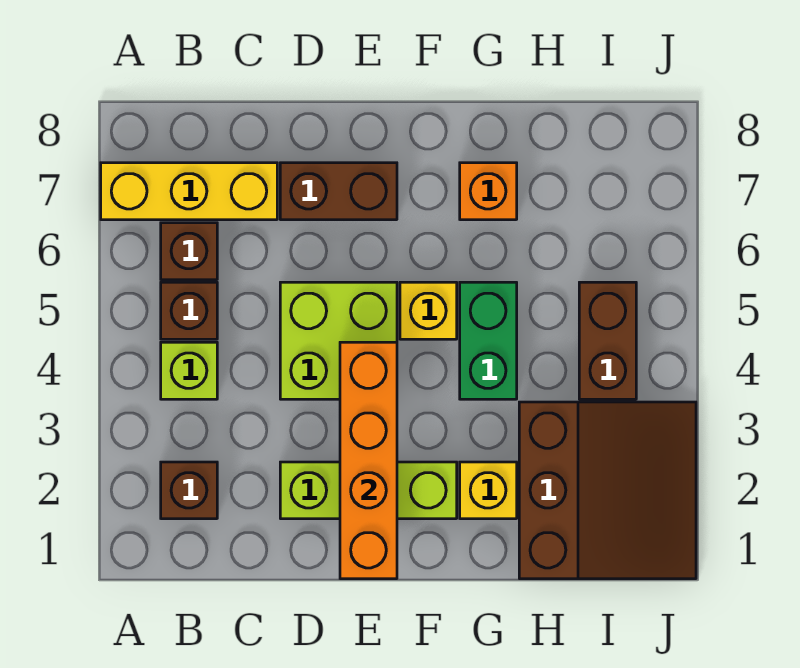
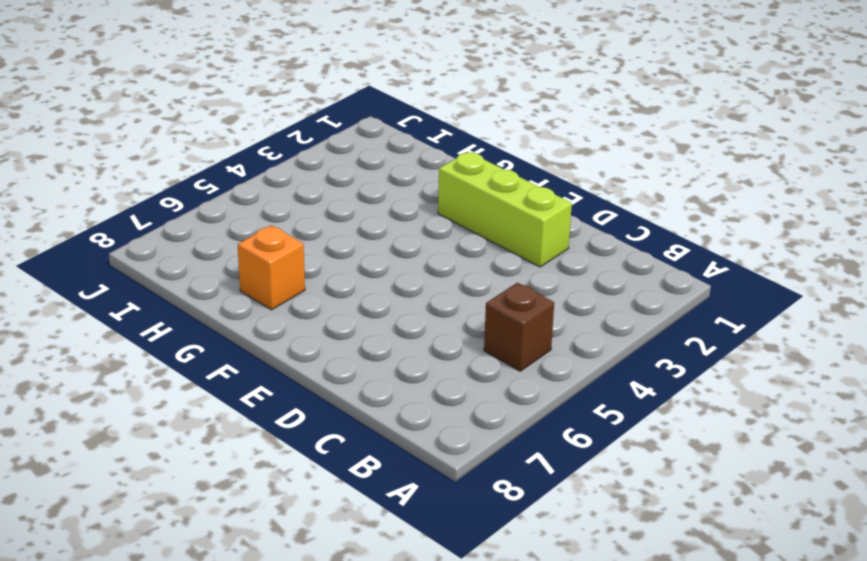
none -> yellow brick A7:C7 level 1
none -> brown brick B2 level 1
none -> lime brick B4 level 1

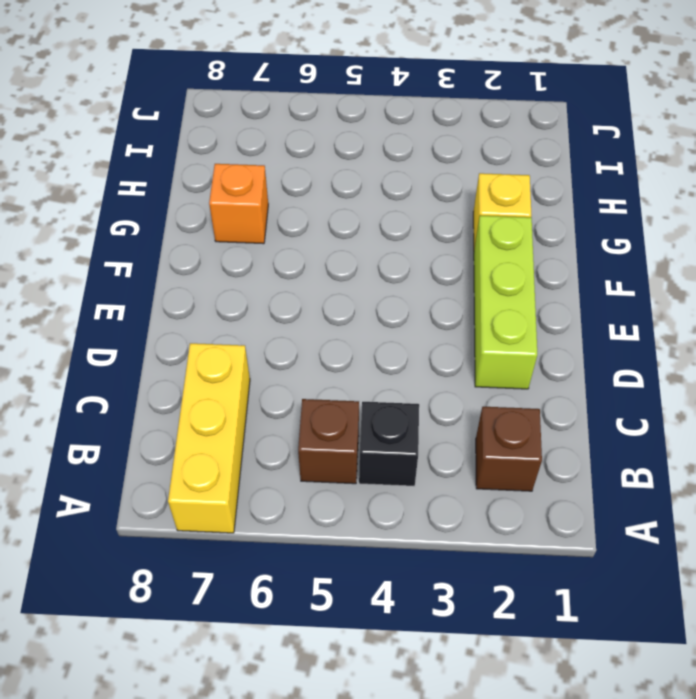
black brick B4 level 1 -> lime brick B4 level 1
none -> brown brick B6 level 1
none -> lime brick D4:E5 level 1
none -> brown brick D7:E7 level 1

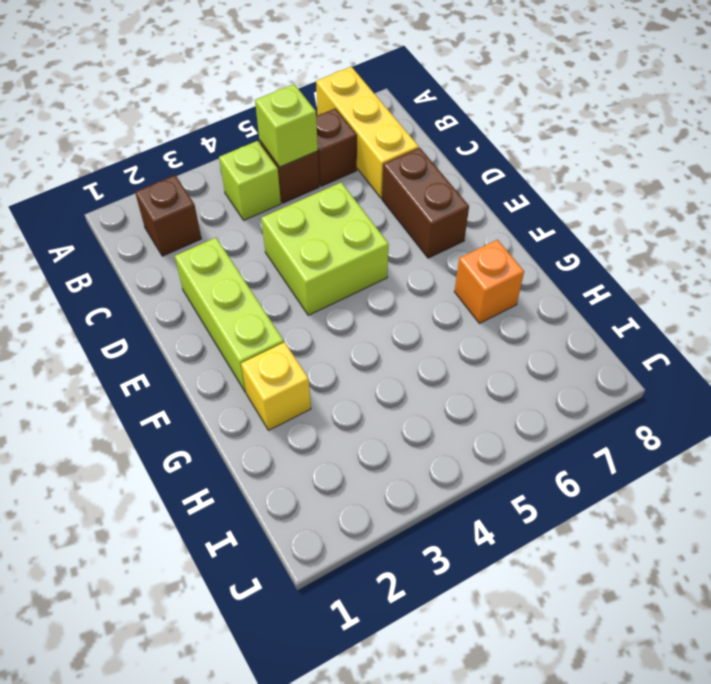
lime brick B5 level 2 -> none
none -> yellow brick F5 level 1
none -> green brick G4:G5 level 1
none -> brown slope H1:J3 level 1 top H

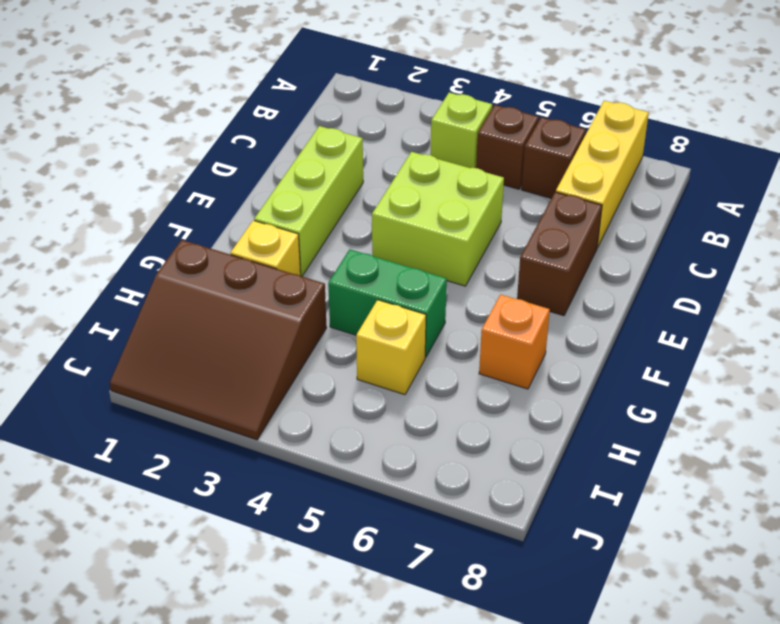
yellow brick H5 level 1 -> yellow brick F5 level 1
none -> brown brick B2 level 1
none -> brown brick I4:I5 level 1
none -> orange brick E1:E4 level 2

